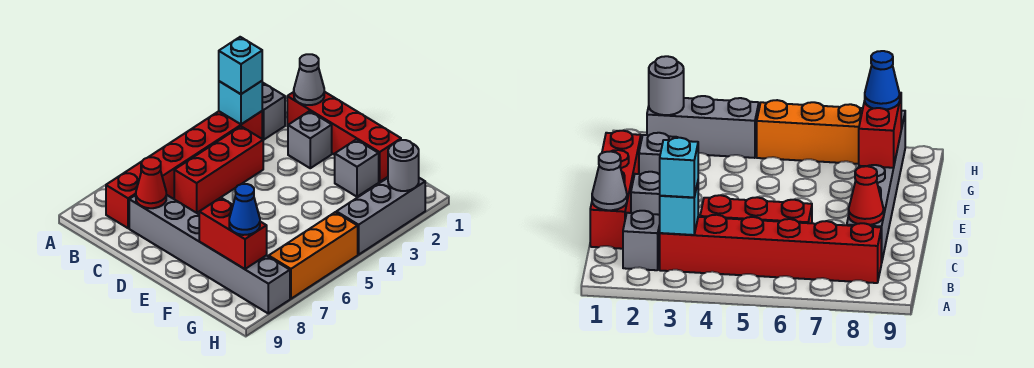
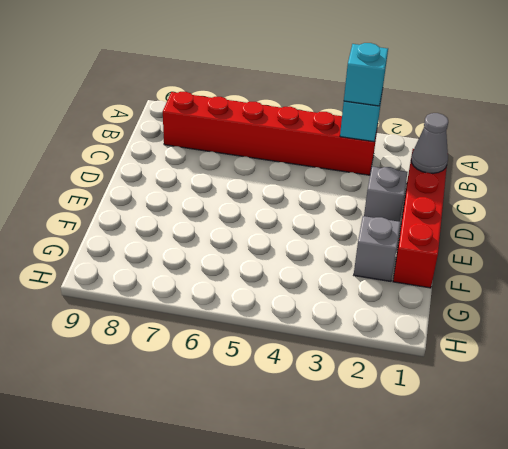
none -> grey brick B2 level 1
none -> red brick C4:C6 level 1
none -> grey brick C8:H8 level 1

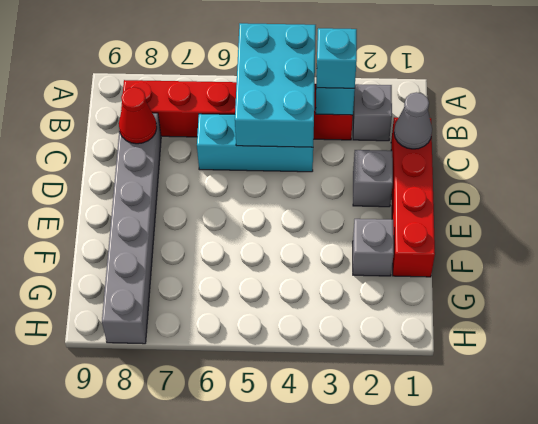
cyan brick A4:C5 level 2 -> none
cyan brick C4:C6 level 1 -> red brick C4:C6 level 1
none -> grey brick H2:H4 level 1
none -> orange brick H5:H7 level 1
none -> red brick F8:G8 level 2

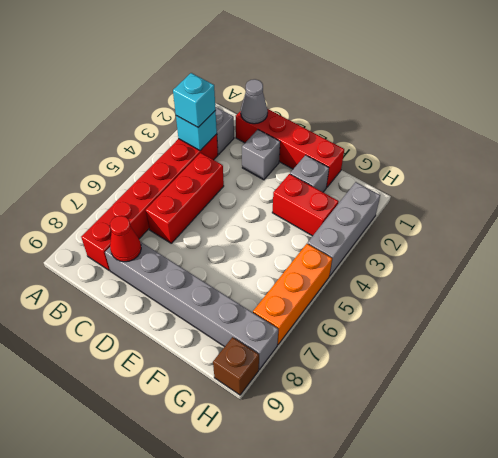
red brick F3:G3 level 1 -> red brick F8:G8 level 2
brown brick H9 level 1 -> none
none -> grey round brick H2 level 2
none -> blue cone G8 level 3

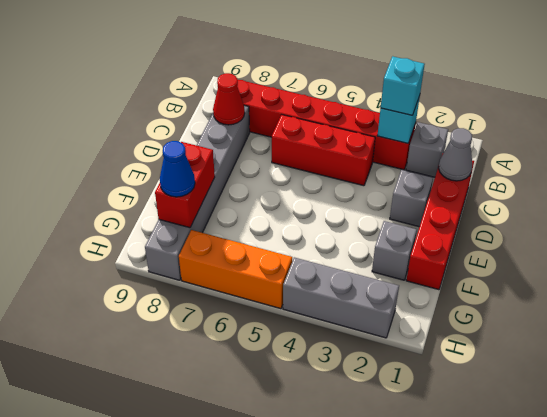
none -> grey round brick H2 level 2

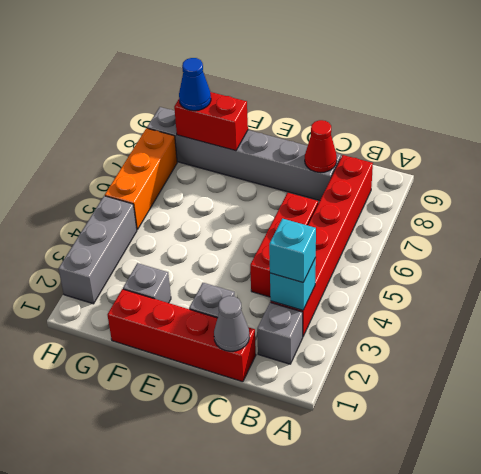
none -> grey round brick H2 level 2

